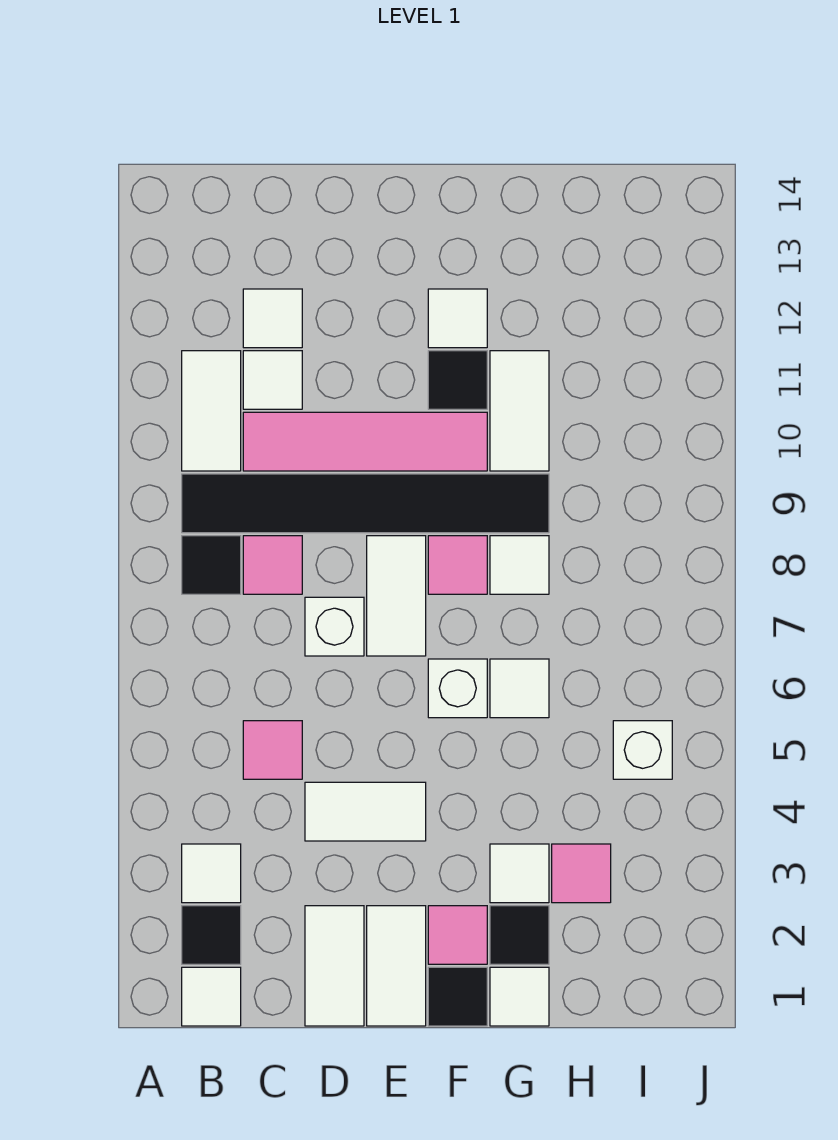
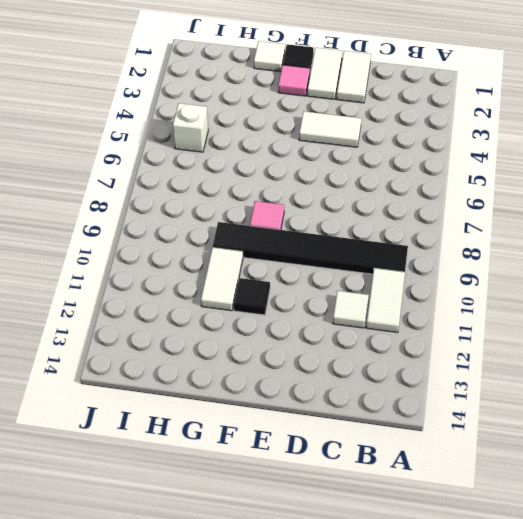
none -> white tile B1 level 1
none -> black tile B2 level 1
none -> white tile B3 level 1
none -> black tile B8 level 1

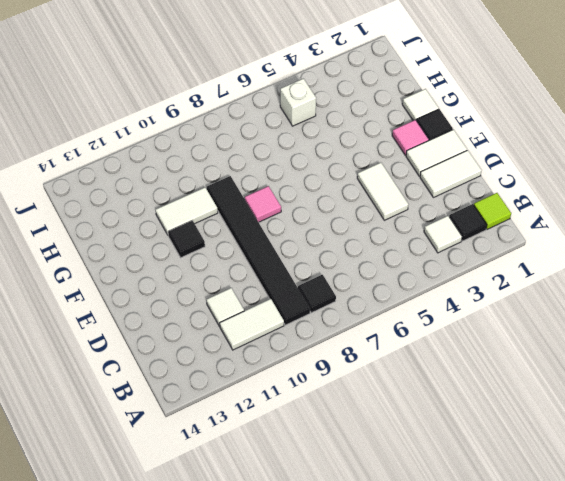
lime tile B1 level 1 -> white tile B1 level 1
none -> pink tile C5 level 1
none -> pink tile C8 level 1
none -> pink tile C10:F10 level 1
none -> white tile C12 level 1

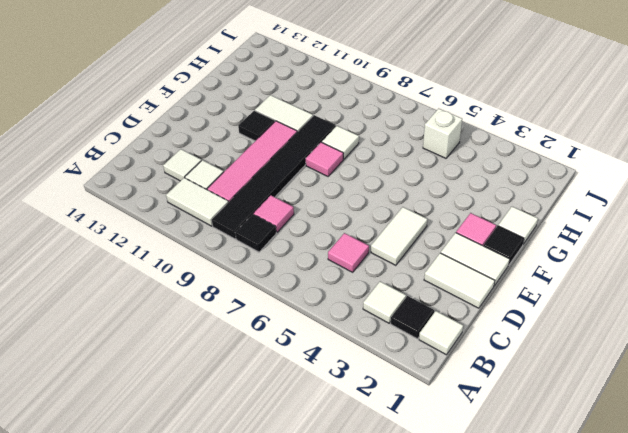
none -> white brick D7 level 1
none -> white tile E7:E8 level 1
none -> white brick F6 level 1
none -> white tile F12 level 1

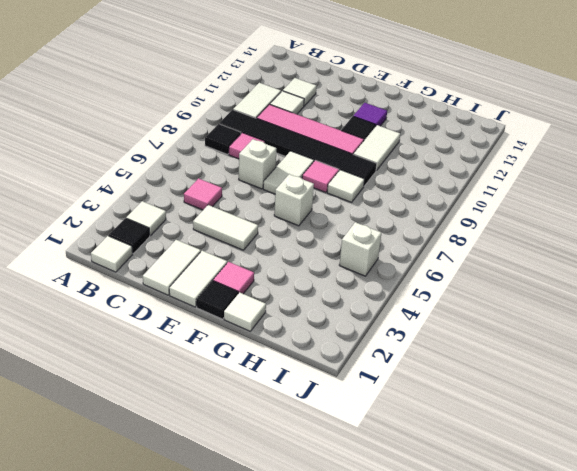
purple tile F12 level 1 -> white tile F12 level 1
none -> black tile G2 level 1
none -> white tile G3 level 1
none -> white tile G6 level 1
none -> pink tile H3 level 1

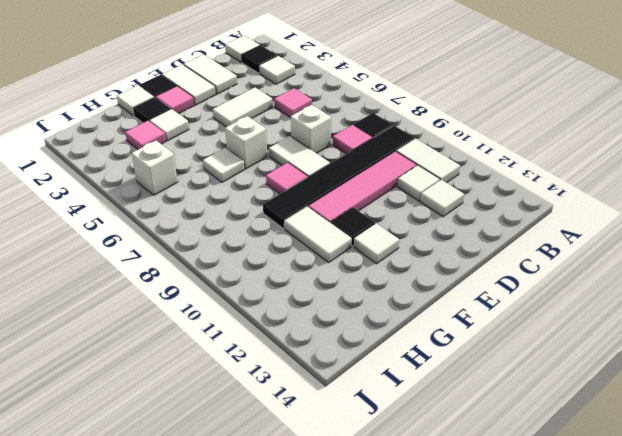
none -> white tile G8 level 1

